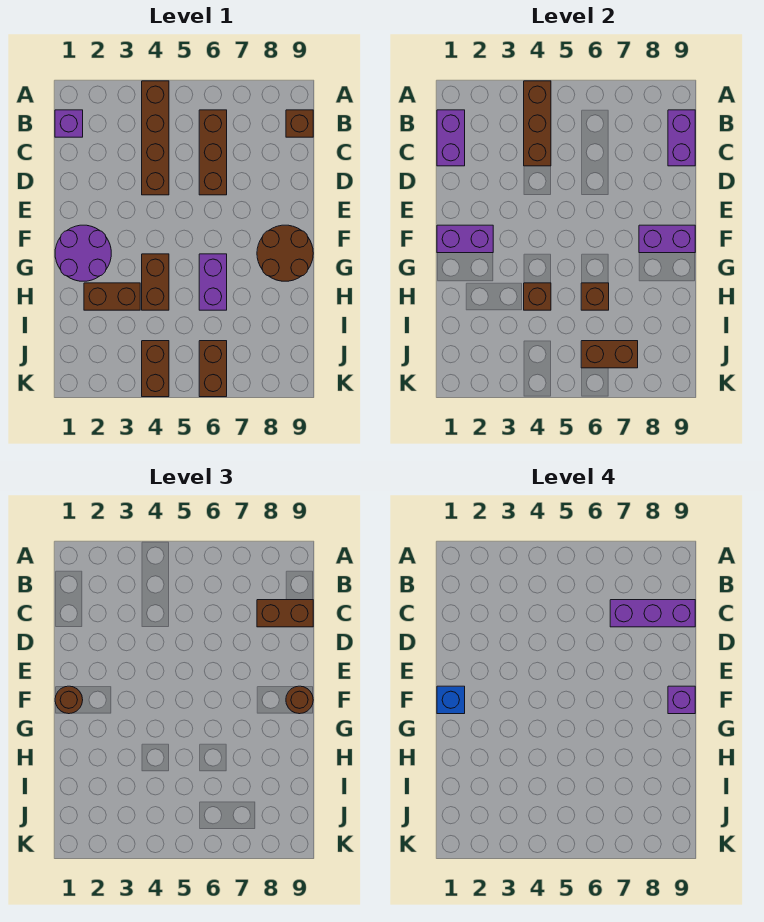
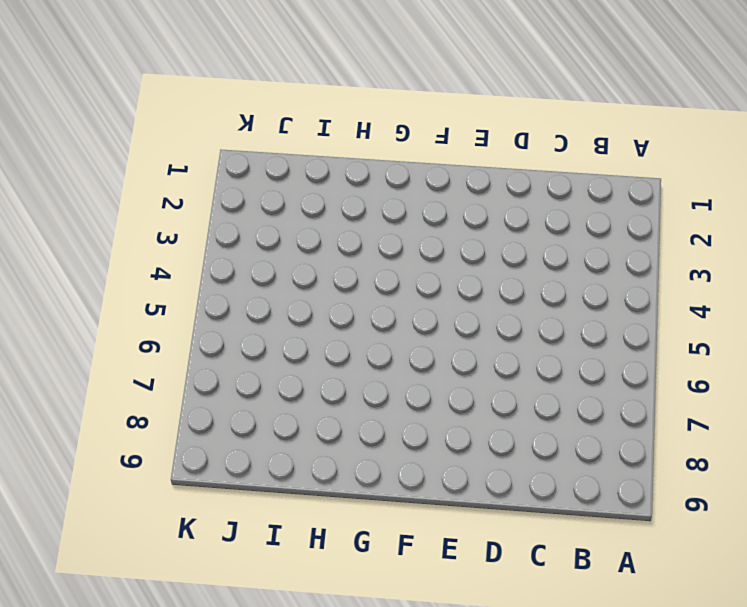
none -> brown brick A4:D4 level 1
none -> purple brick B1 level 1
none -> brown brick B6:D6 level 1

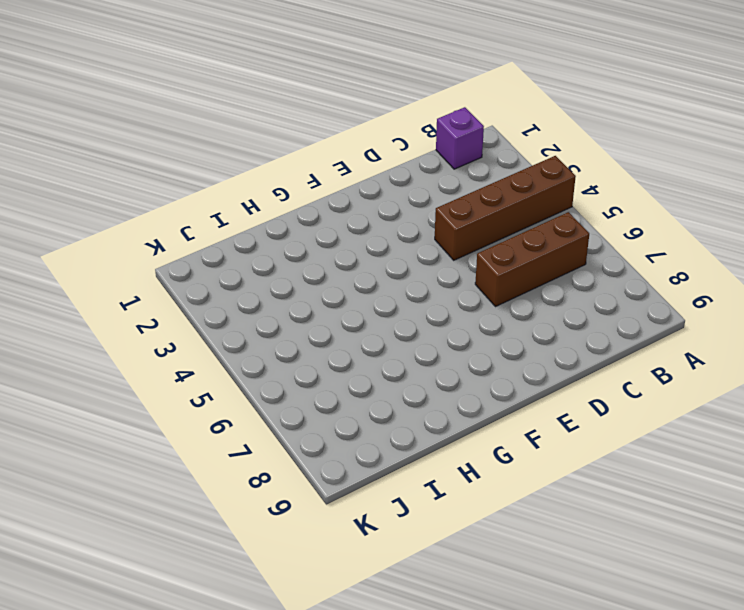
none -> brown brick B9 level 1
none -> purple round brick F1:G2 level 1
none -> brown round brick F8:G9 level 1

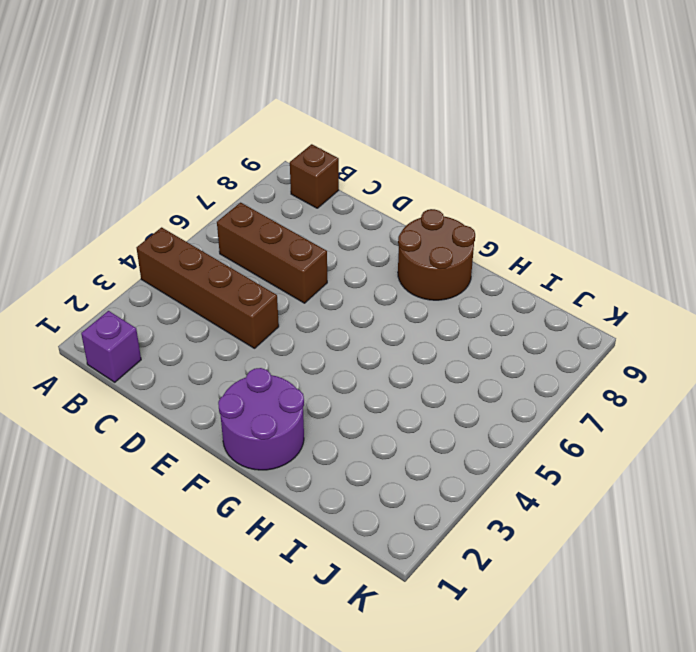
none -> brown brick G4:H4 level 1
none -> purple brick G6:H6 level 1
none -> brown brick H2:H3 level 1

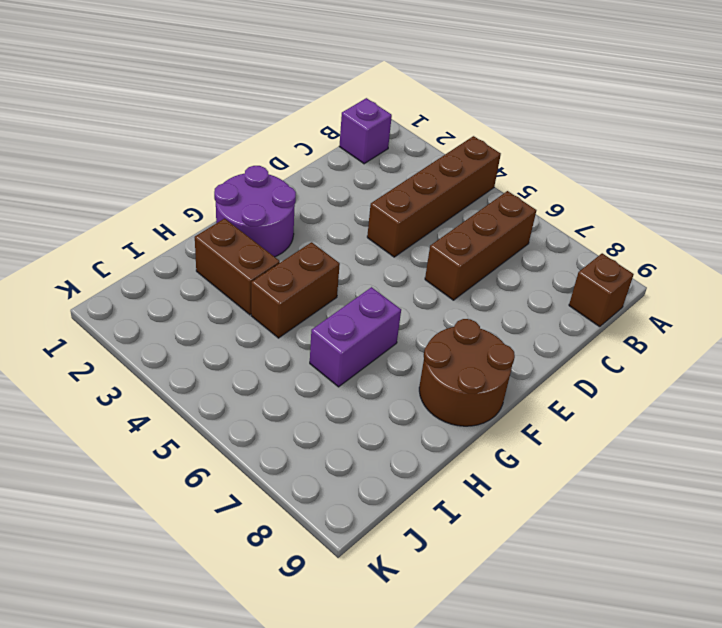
none -> brown brick J4:K4 level 1
none -> brown brick J6:K6 level 1
none -> brown brick A4:C4 level 2

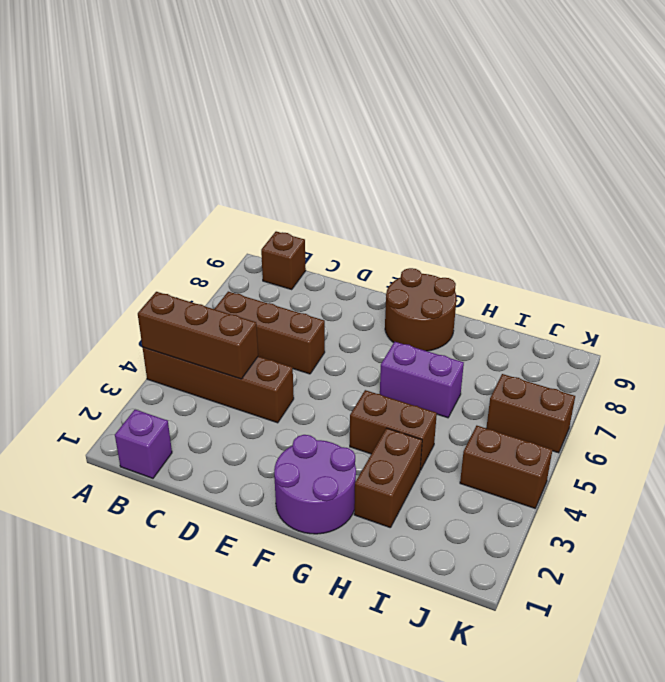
none -> purple brick B1:C1 level 2
none -> purple brick B9:C9 level 2
none -> purple brick F1:F2 level 2

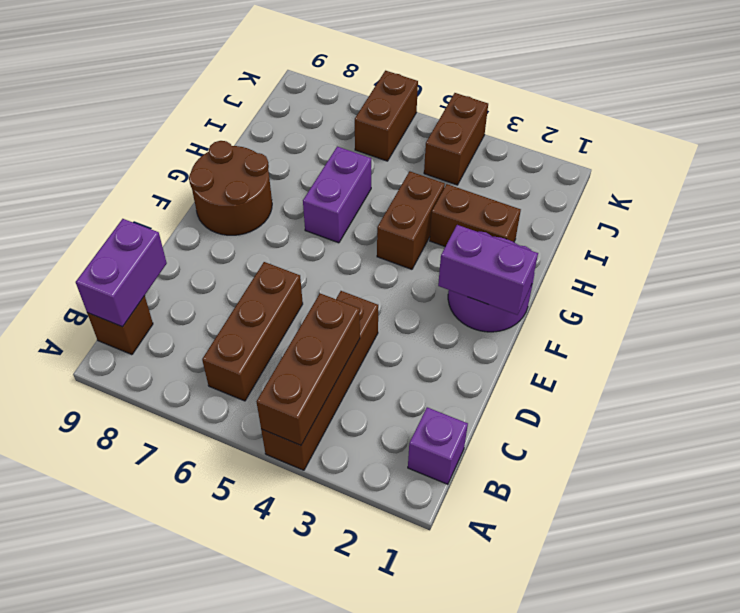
none -> purple brick B1:C1 level 2
none -> purple brick F8:F9 level 2
none -> brown brick H4 level 2

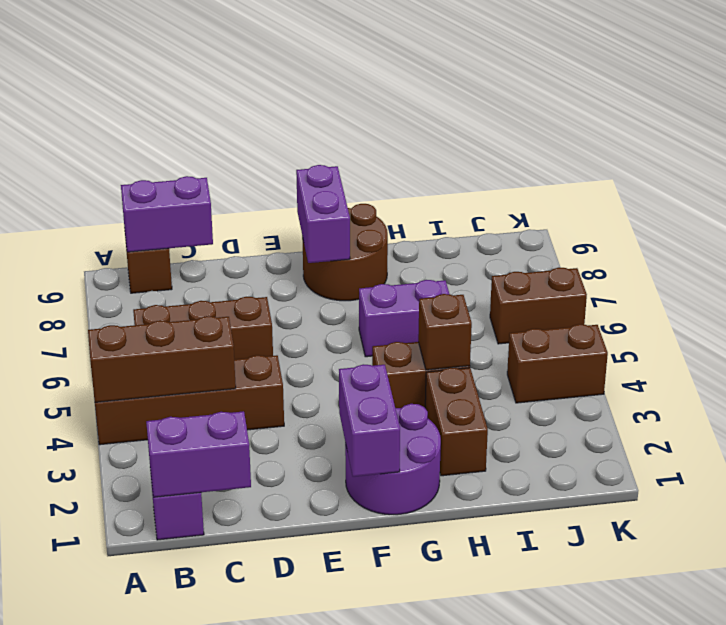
none -> brown brick H6 level 2
none -> brown brick J6:J7 level 2
none -> brown brick C8:C9 level 3

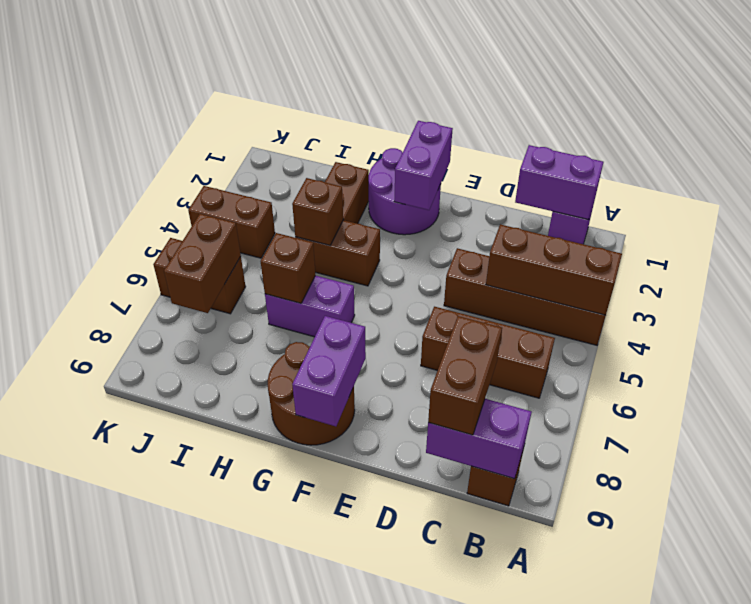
none -> brown round brick F1 level 3
none -> brown round brick F9 level 3
none -> purple brick C7:C9 level 4

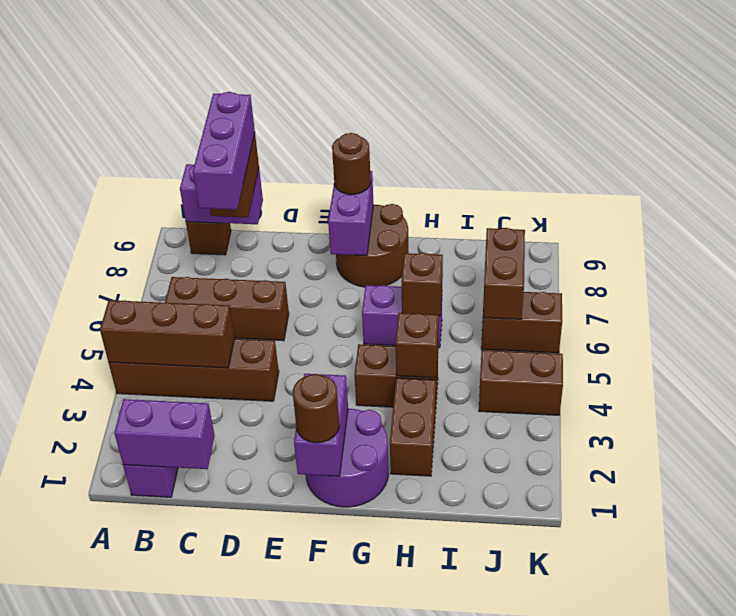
none -> blue brick F1 level 4
none -> purple brick F9 level 4

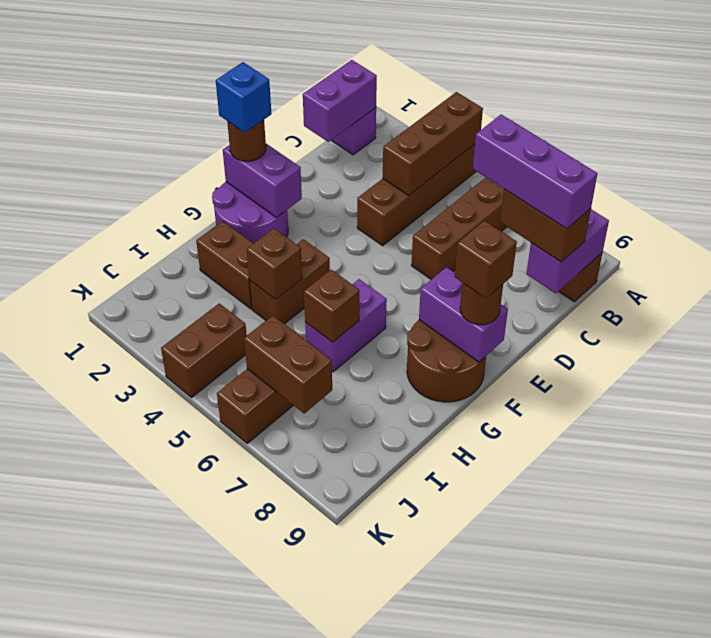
brown brick F9 level 4 -> purple brick F9 level 4

